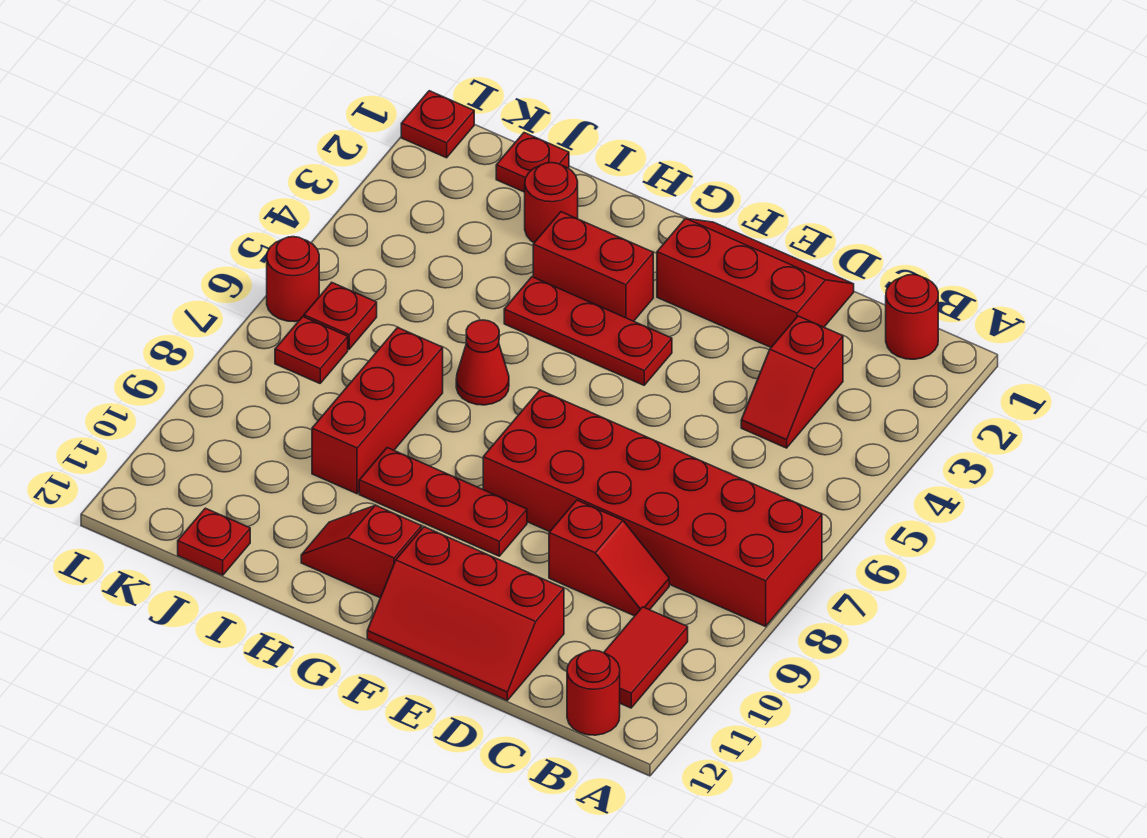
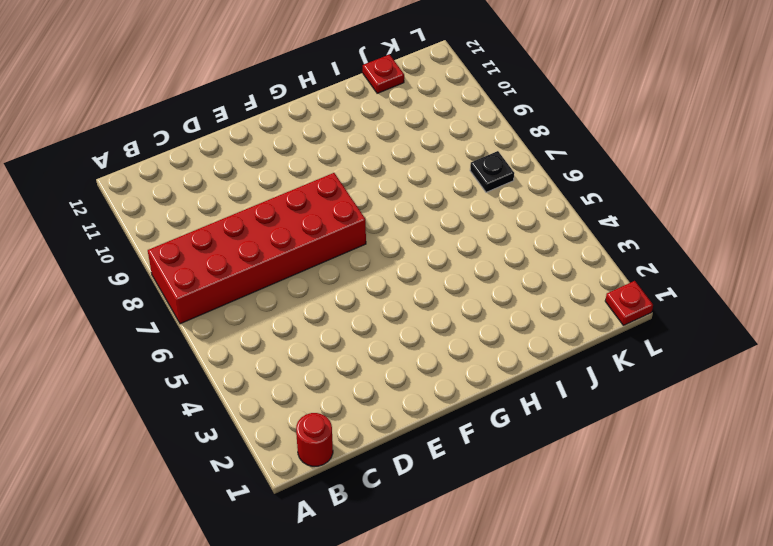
black plate K7 level 1 -> red plate K7 level 1
none -> red tile B10:B11 level 1
none -> red round brick B12 level 1
none -> red slope C3:C4 level 1 top 3

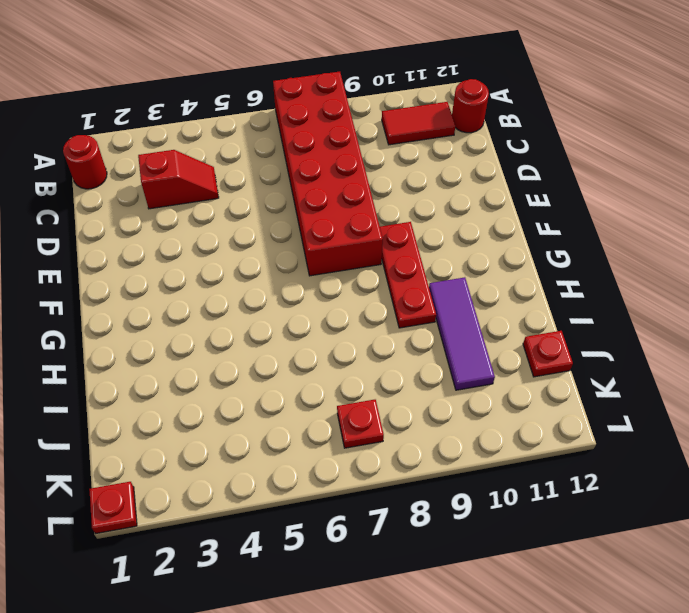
purple tile H10:J10 level 1 -> none
none -> red slope C9:D9 level 1 top D
none -> red slope D1:F2 level 1 top 2
none -> red slope D11:F12 level 1 top 11

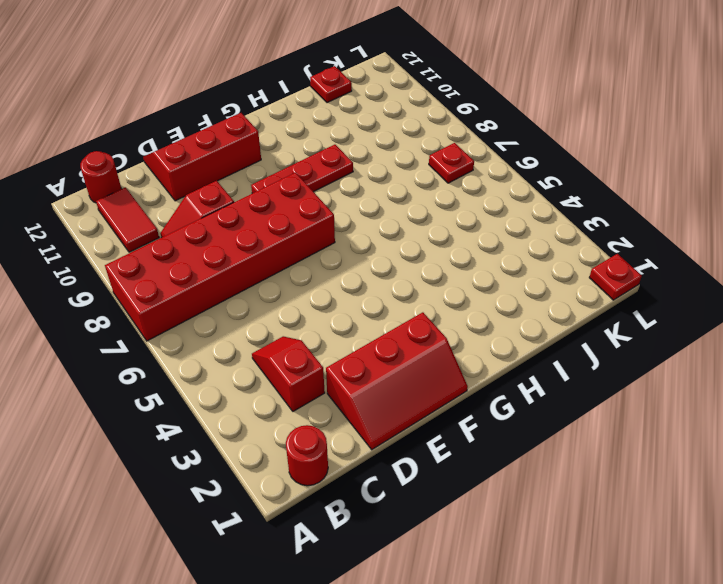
none -> red plate F4:H4 level 1
none -> red brick G3:H3 level 1
none -> red slope G11:H11 level 1 top G

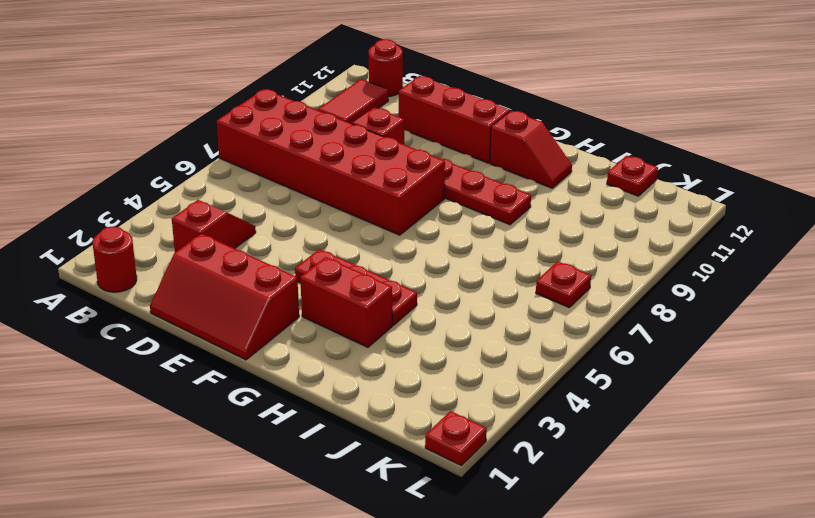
none -> red cone H6 level 1
none -> red round brick I2 level 1
none -> red brick I7:I9 level 1

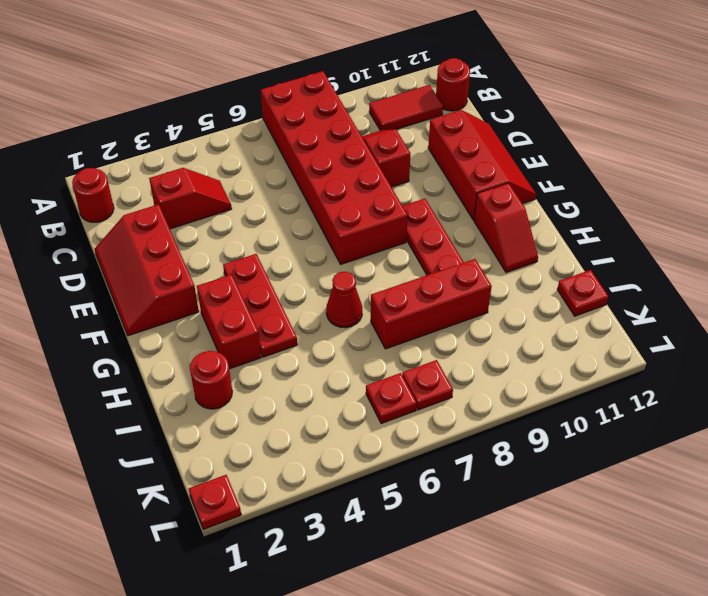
none -> red plate J1 level 1
none -> red round brick L6 level 1

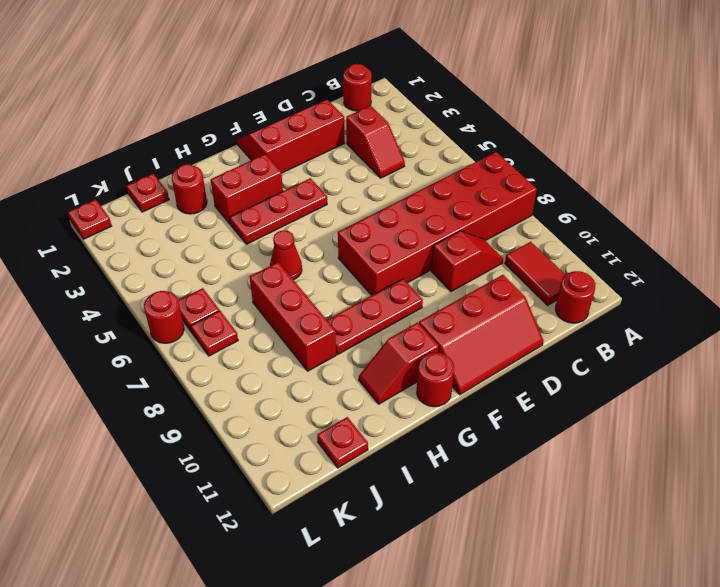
red round brick G12 level 1 -> none

